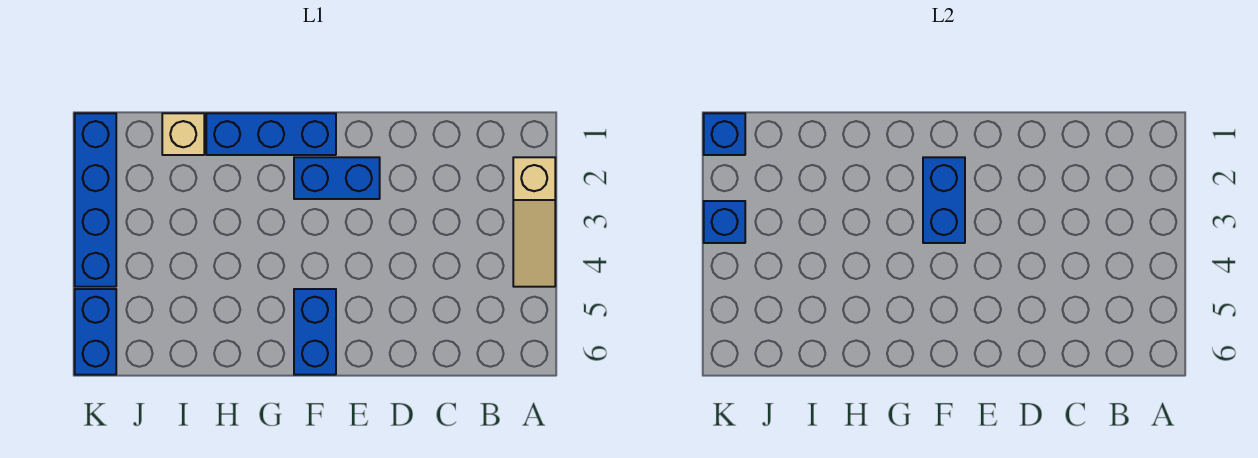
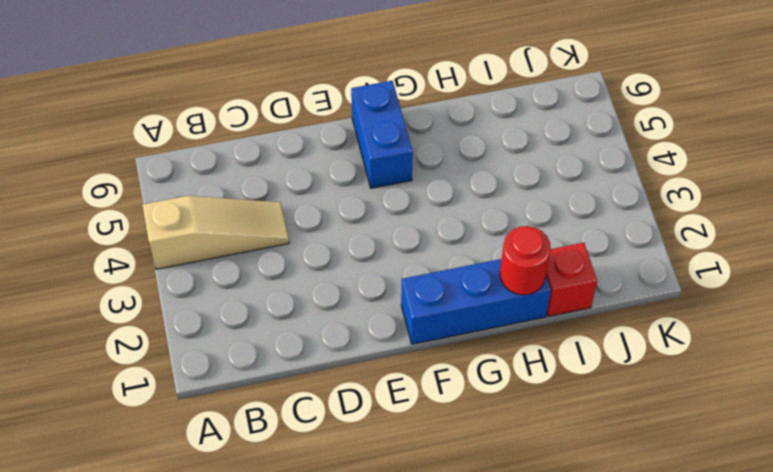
tan slope A4:C4 level 1 top A -> tan slope A2:A4 level 1 top 2
red round brick H1 level 2 -> none
red brick I1 level 1 -> tan brick I1 level 1
none -> blue brick E2:F2 level 1
none -> blue brick K1:K4 level 1

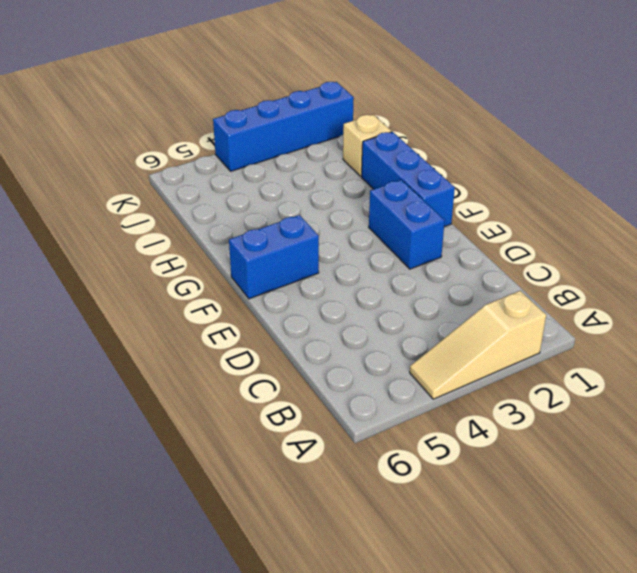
none -> blue brick K5:K6 level 1
none -> blue brick F2:F3 level 2

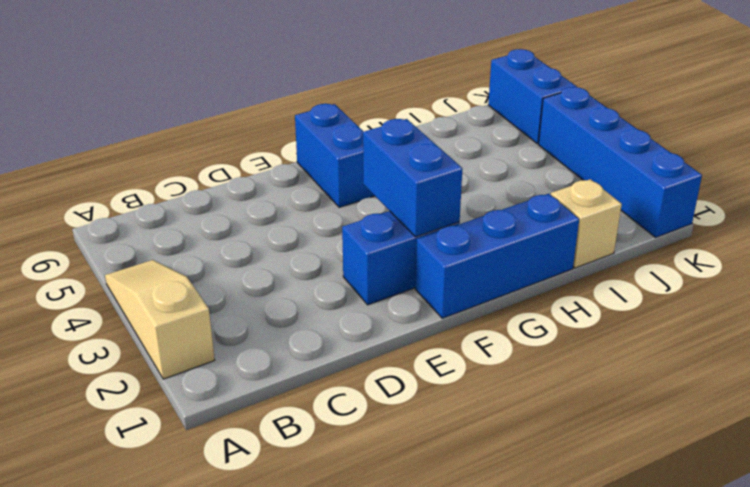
none -> blue brick K1 level 2
none -> blue brick K3 level 2

